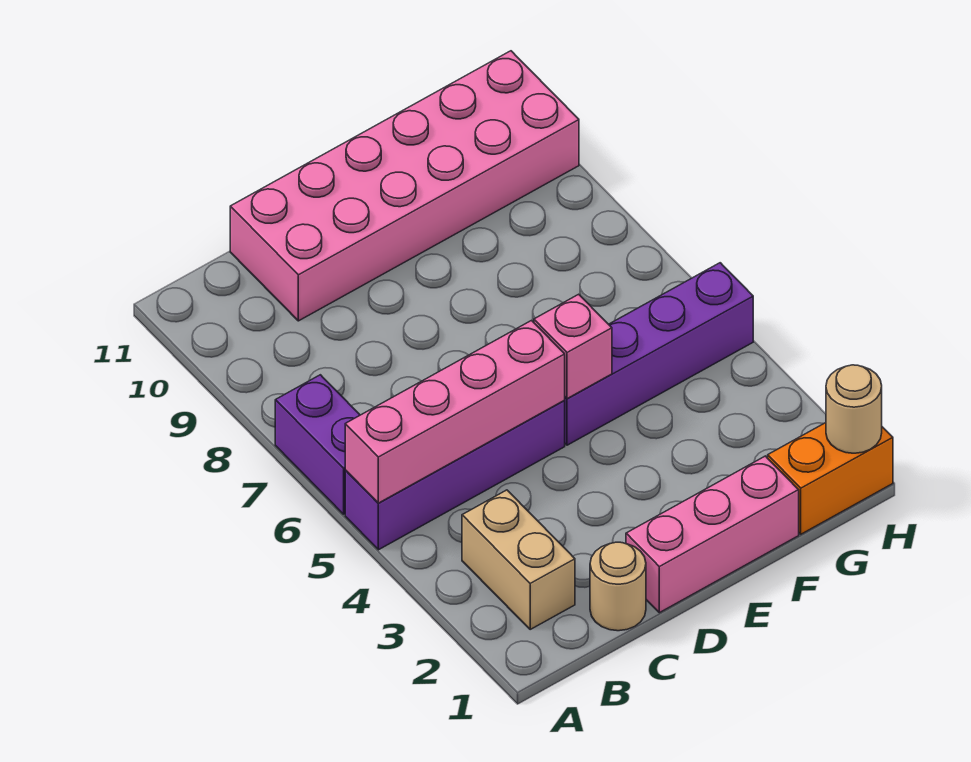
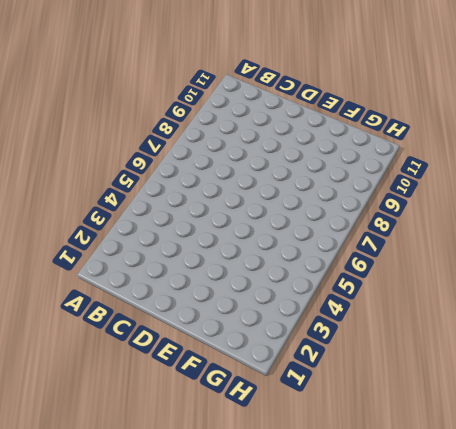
none -> purple brick A5:D5 level 1
none -> purple brick A6:A7 level 1

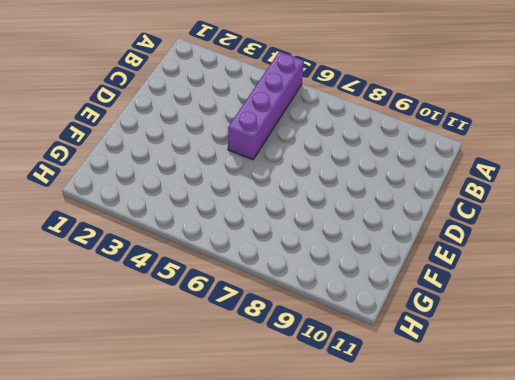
none -> purple brick A6:A7 level 1
none -> tan brick B2:B3 level 1

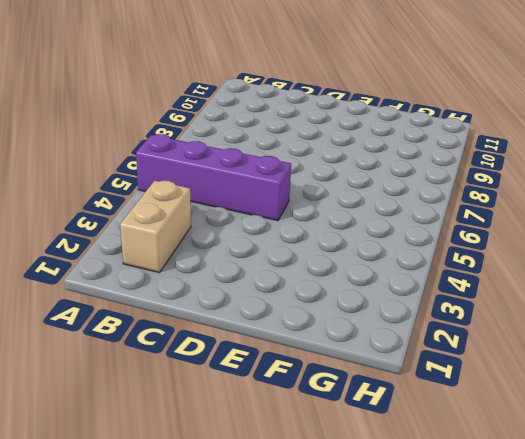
none -> purple brick A6:A7 level 1
none -> tan round brick C1 level 1

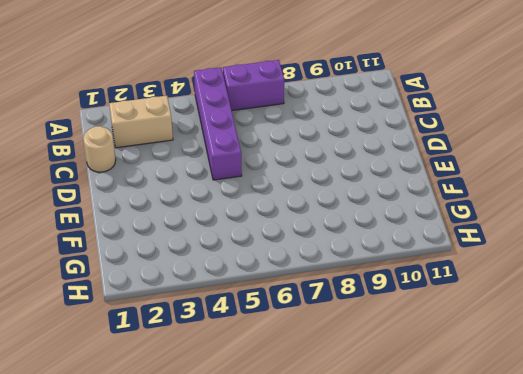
none -> pink brick C10:H11 level 1
none -> pink brick D1:F1 level 1

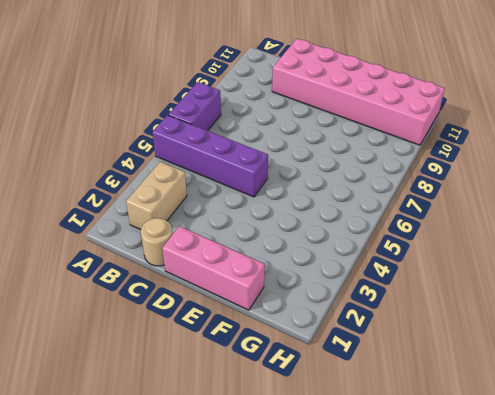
none -> purple brick E5:H5 level 1
none -> orange brick G1:H1 level 1

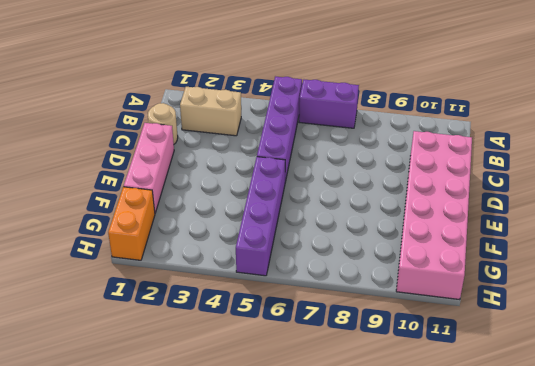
none -> pink brick A5:D5 level 2
none -> pink brick E5 level 2

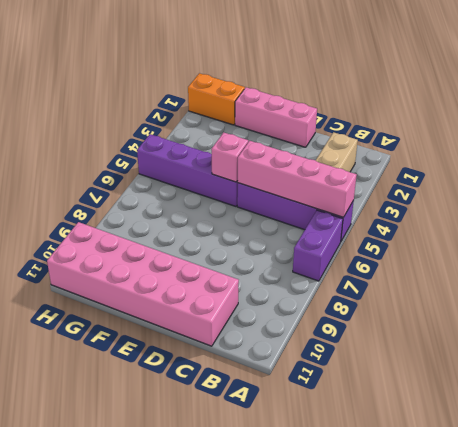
none -> tan round brick C1 level 1
none -> tan round brick H1 level 2

